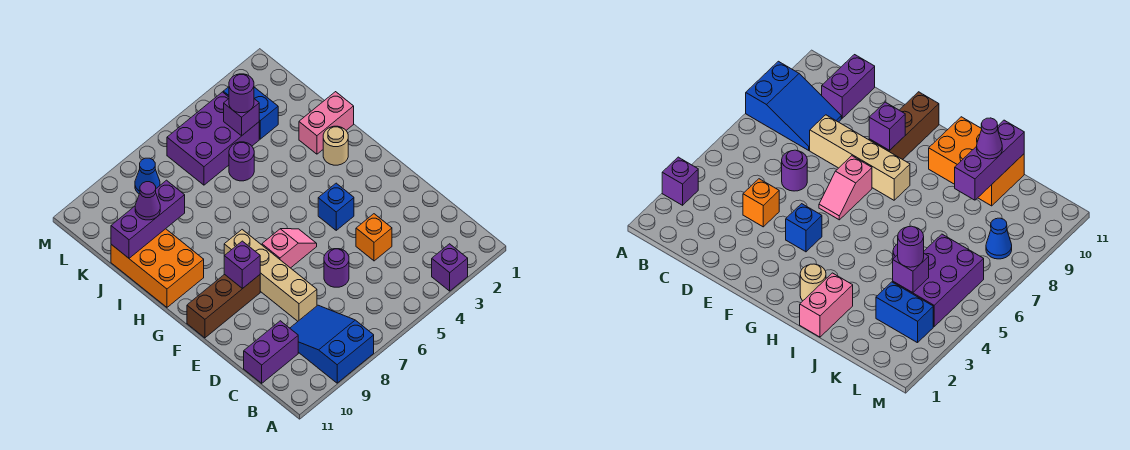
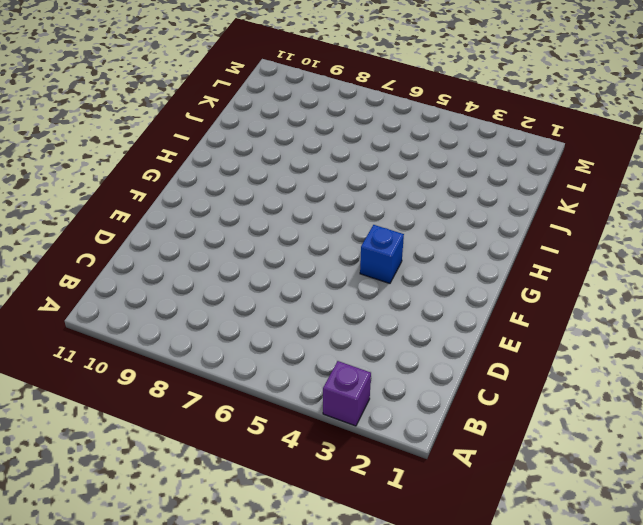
none -> blue slope A8:C9 level 1 top A
none -> purple brick C10:C11 level 1
none -> orange brick D4 level 1

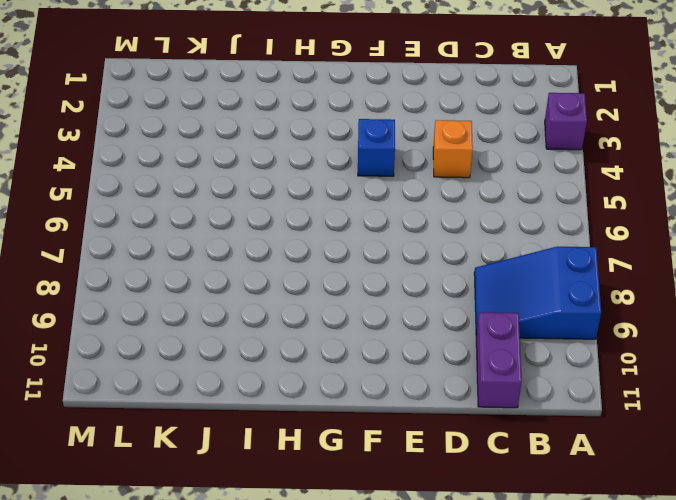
none -> purple round brick D6 level 1
none -> tan brick D8:G8 level 1
none -> pink slope F6:F7 level 1 top 7

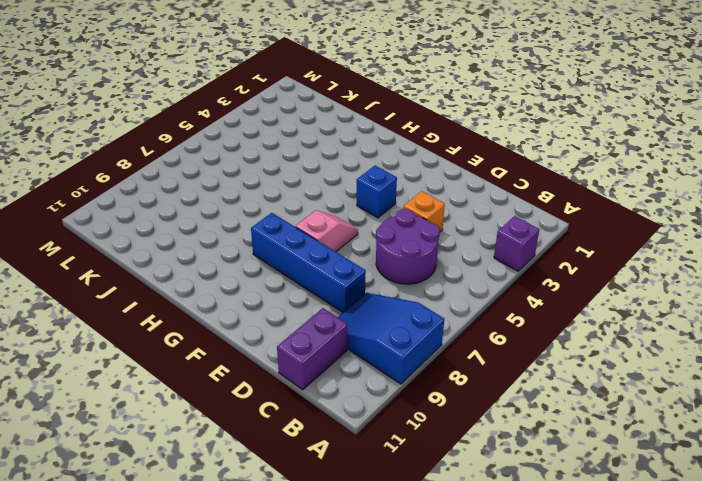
purple round brick C5:D6 level 1 -> purple round brick D6 level 1
blue brick D8:G8 level 1 -> tan brick D8:G8 level 1
none -> brown brick F9:F11 level 1
none -> tan round brick H2 level 1
none -> orange brick H10:J11 level 1

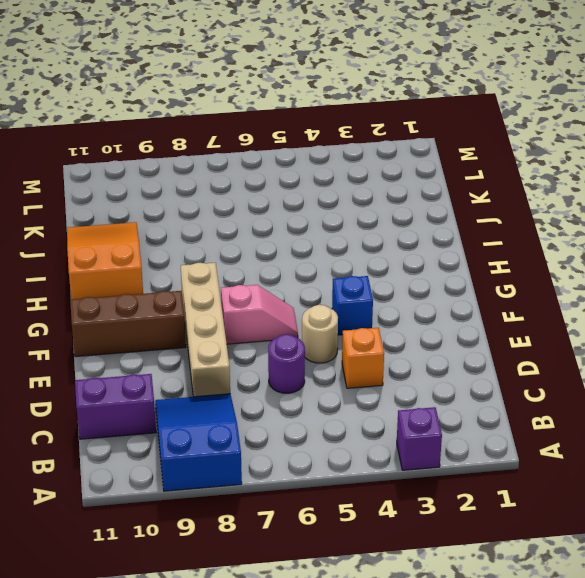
tan round brick E5 level 1 -> tan round brick H2 level 1
orange slope H10:J11 level 1 top H -> orange brick H10:J11 level 1
none -> pink brick I1:I2 level 1
none -> purple round brick J5 level 1
none -> blue brick K3:L3 level 1

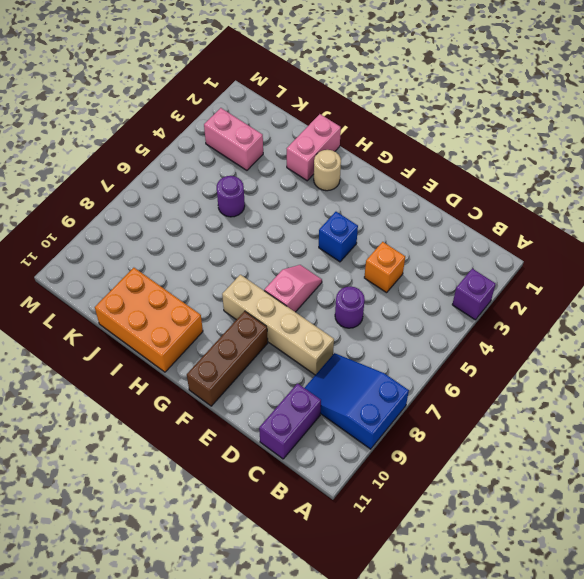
pink brick K3:L3 level 1 -> blue brick K3:L3 level 1
none -> purple brick K4:L6 level 1
none -> blue cone L8 level 1
none -> purple brick F9 level 2

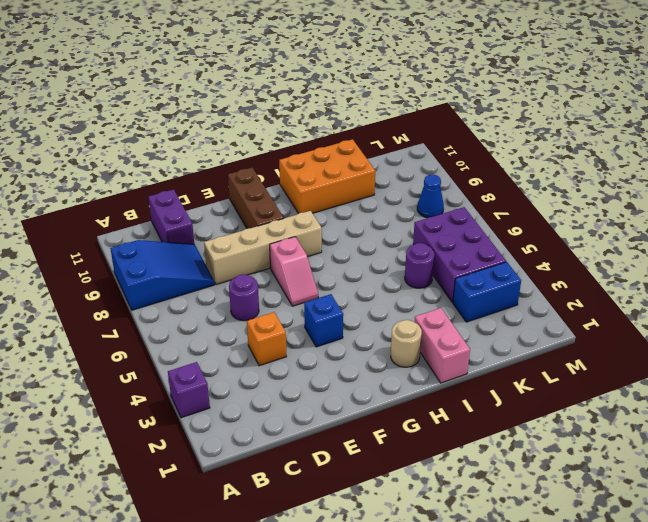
none -> purple brick F9 level 2
none -> purple brick J9:J11 level 2
none -> purple brick K4 level 2

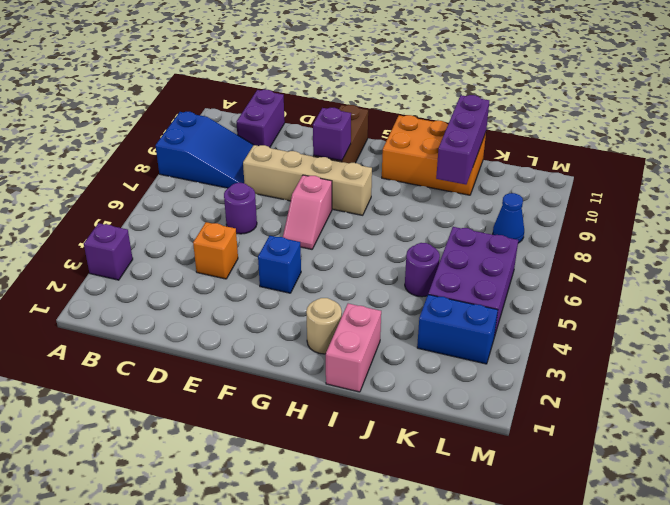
none -> purple brick K4 level 2
none -> purple cone J10 level 3
none -> purple round brick K4 level 3

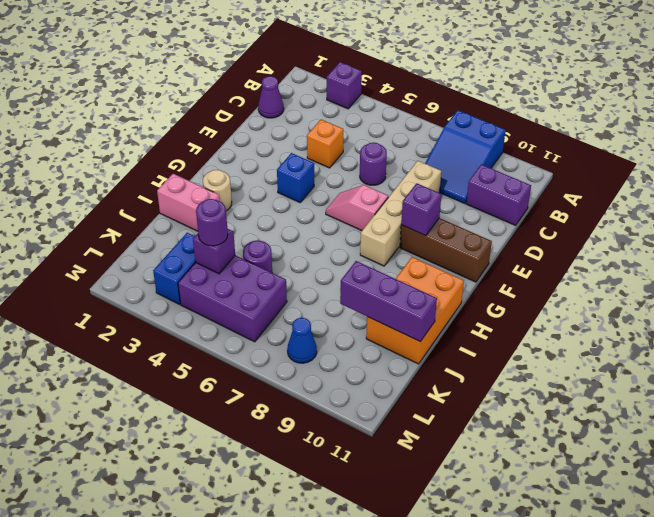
purple cone C1 level 1 -> purple cone J10 level 3

